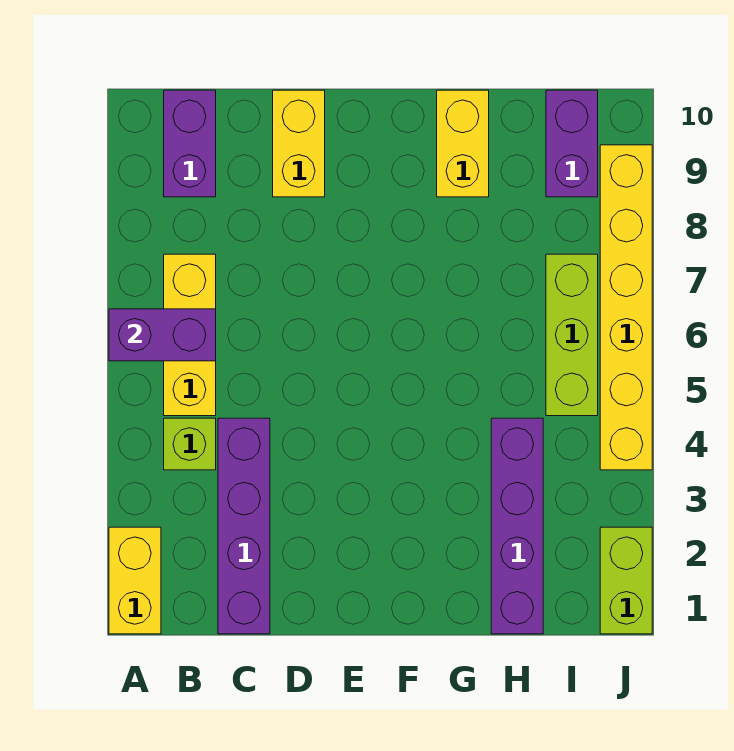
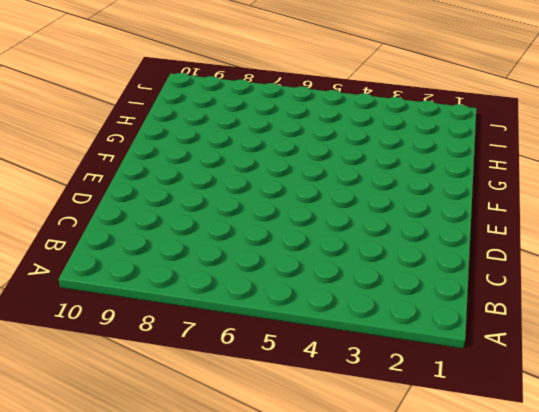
none -> yellow brick A1:A2 level 1
none -> lime brick B4 level 1
none -> yellow brick B5:B7 level 1

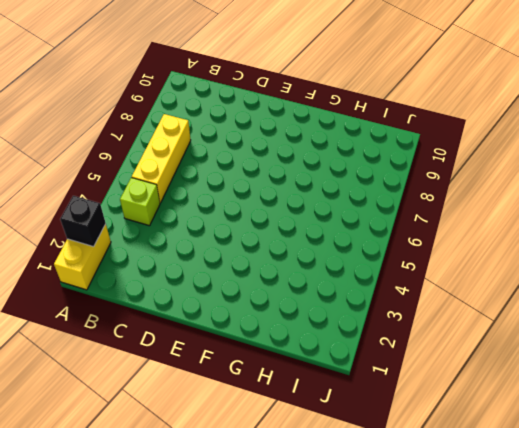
black brick A2 level 2 -> none
none -> purple brick B9:B10 level 1
none -> purple brick C1:C4 level 1
none -> yellow brick D9:D10 level 1

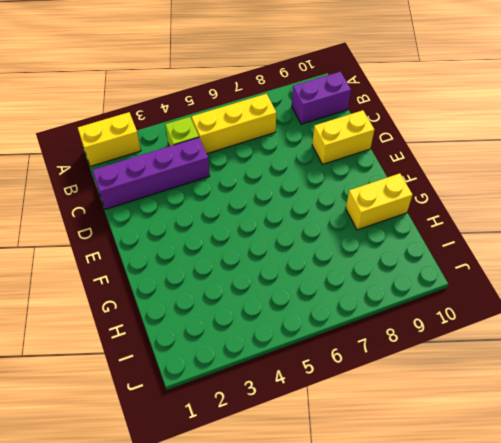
none -> purple brick H1:H4 level 1
none -> lime brick I5:I7 level 1
none -> purple brick I9:I10 level 1

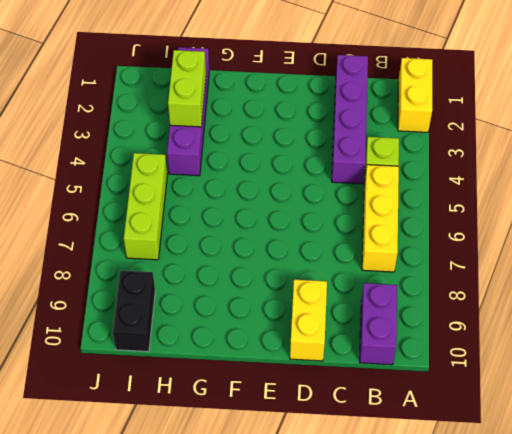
lime brick H2:H3 level 2 -> lime brick J1:J2 level 1
black brick I9:I10 level 1 -> purple brick I9:I10 level 1
none -> yellow brick G9:G10 level 1
none -> yellow brick J4:J9 level 1
none -> purple brick A6:B6 level 2

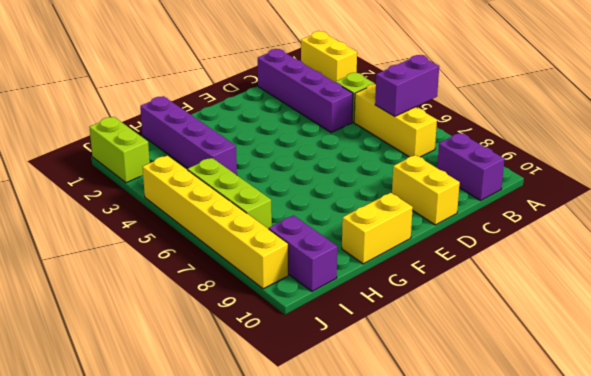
yellow brick F10:G10 level 1 -> yellow brick G9:G10 level 1

